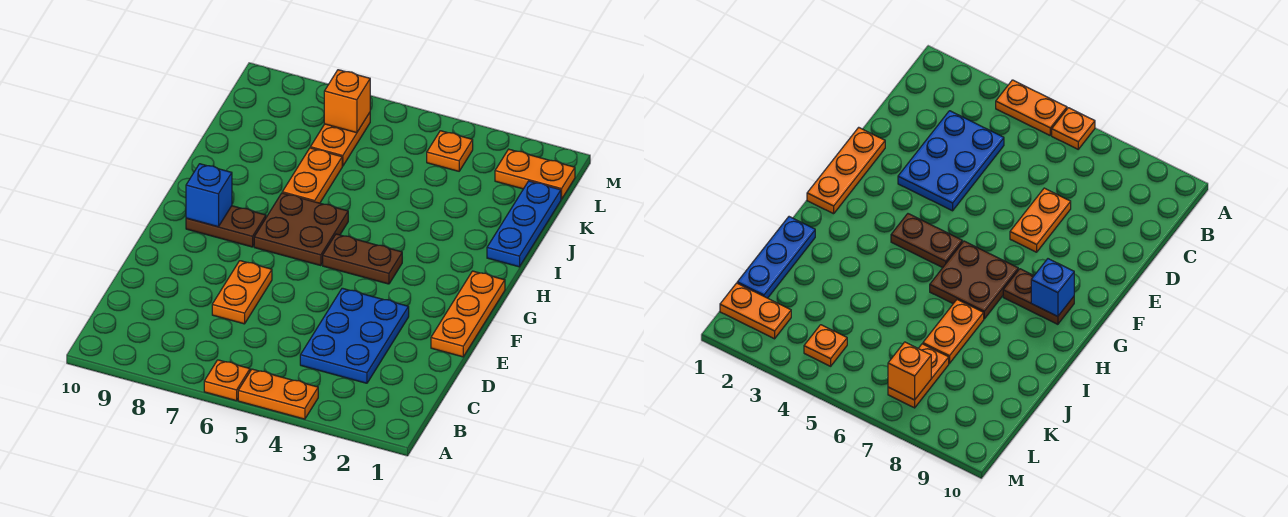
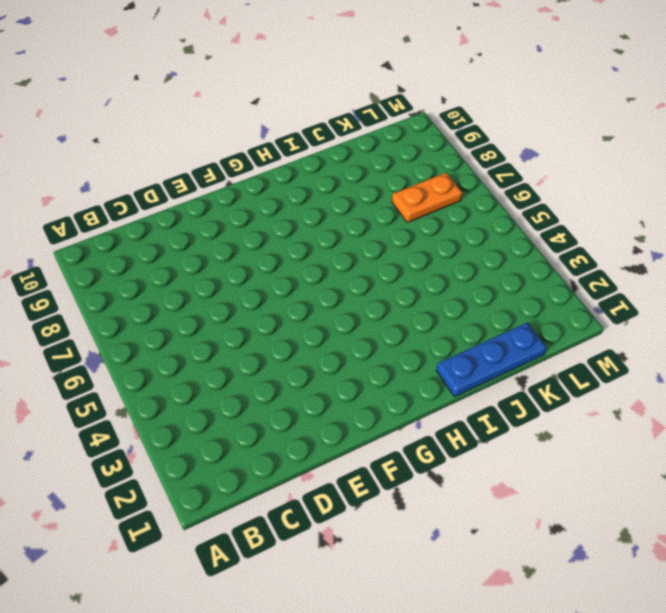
none -> orange plate A4:A5 level 1
none -> orange plate A6 level 1
none -> blue plate C3:E4 level 1

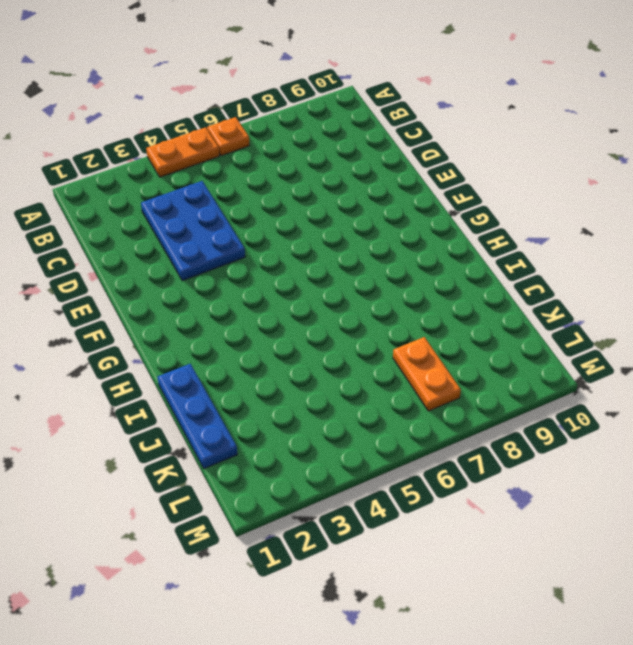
none -> orange plate D7:E7 level 1
none -> orange plate E1:G1 level 1
none -> brown plate G4:G5 level 1

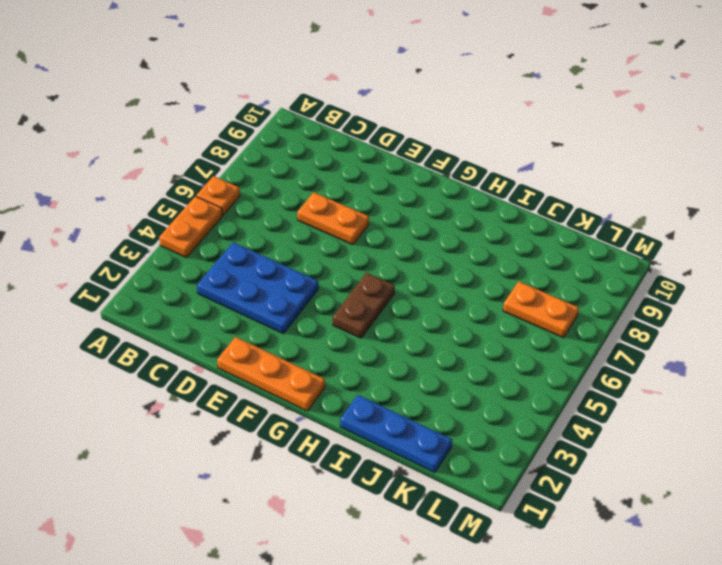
none -> brown plate G6:H7 level 1
none -> brown plate G8:G9 level 1
none -> orange plate I7:J7 level 1

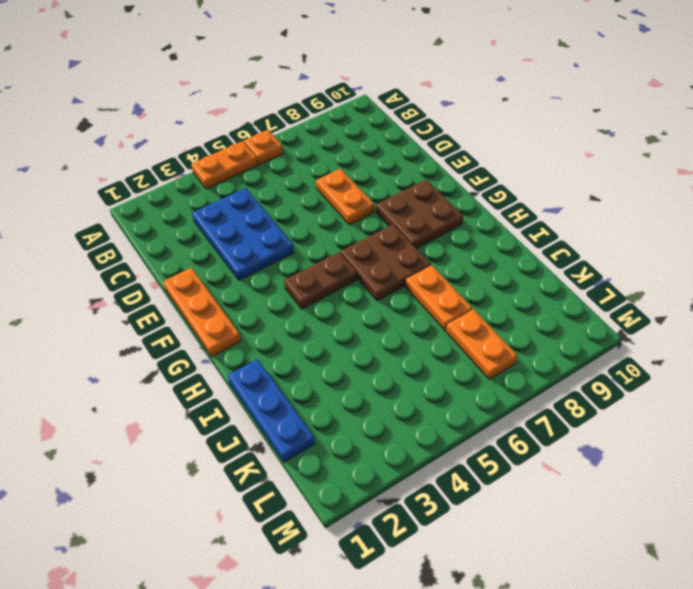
brown plate F8:G9 level 1 -> brown plate G8:G9 level 1
none -> orange plate L1:L2 level 1
none -> orange plate L4 level 1
none -> blue brick G9 level 2

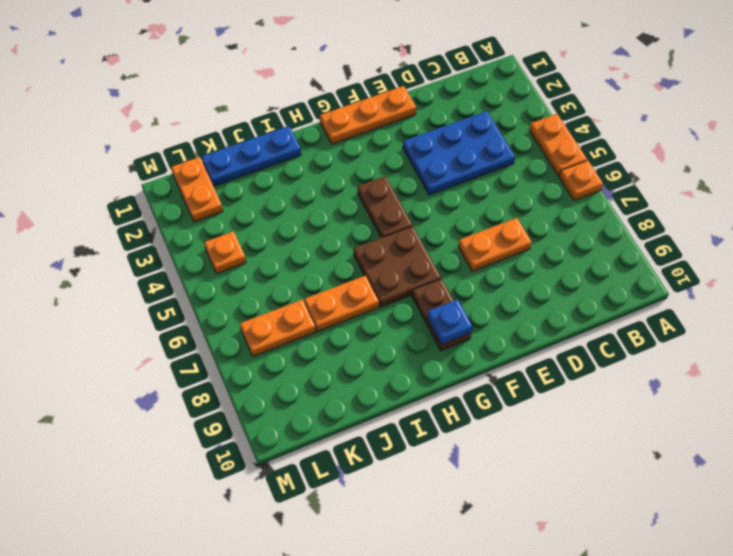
blue plate G9 level 2 -> blue brick G9 level 2
none -> orange brick L7 level 2

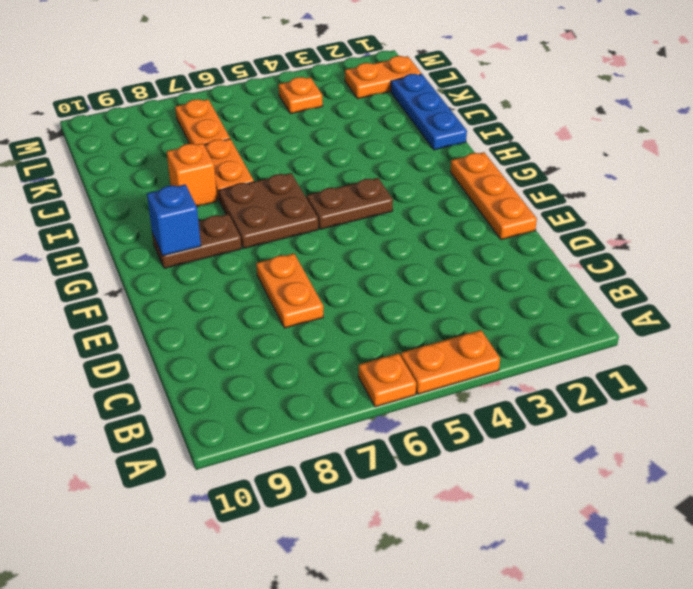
orange brick I8 level 1 -> orange brick L7 level 2
none -> blue plate C3:E4 level 1

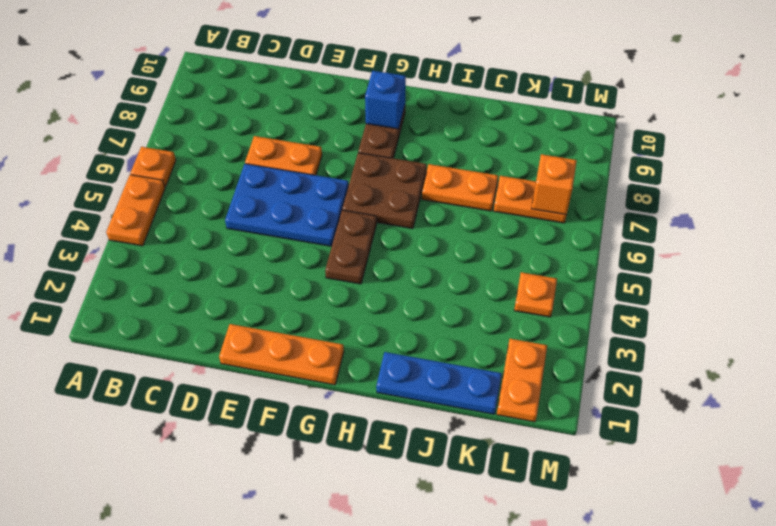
blue plate D5:F6 level 1 -> blue plate C3:E4 level 1

